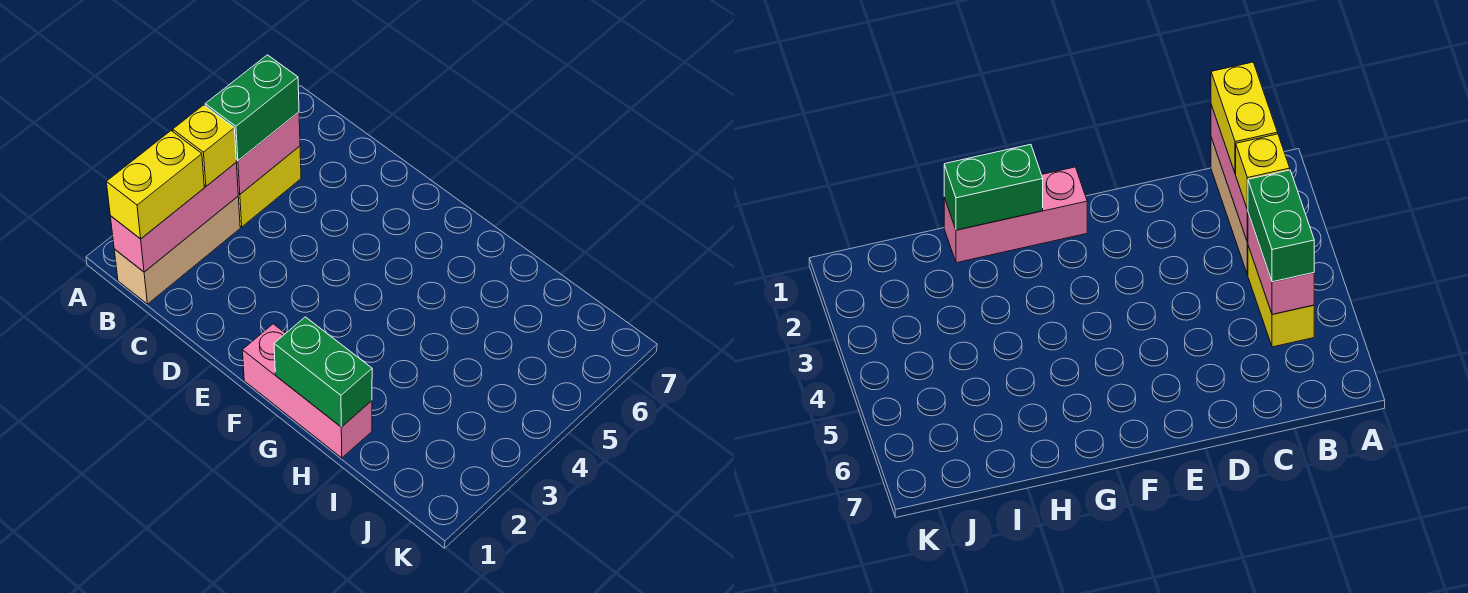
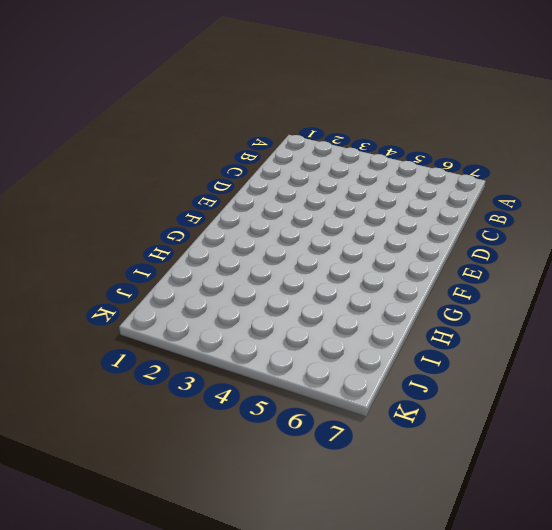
none -> tan brick B1:B3 level 1
none -> yellow brick B4:B5 level 1

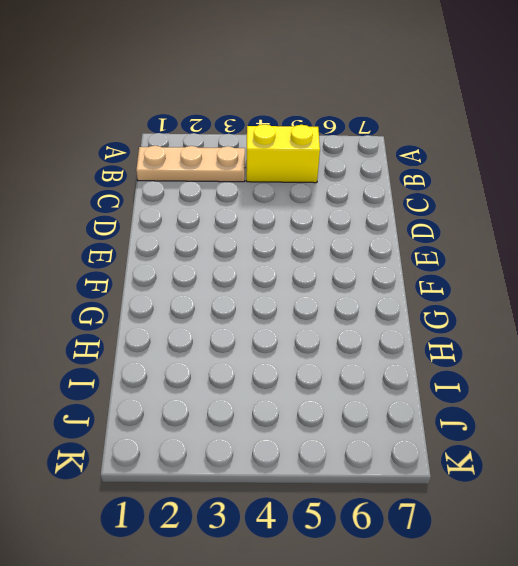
tan plate B1:B3 level 1 -> tan brick B1:B3 level 1
none -> pink brick F1:H1 level 1
none -> pink brick B1:B3 level 2

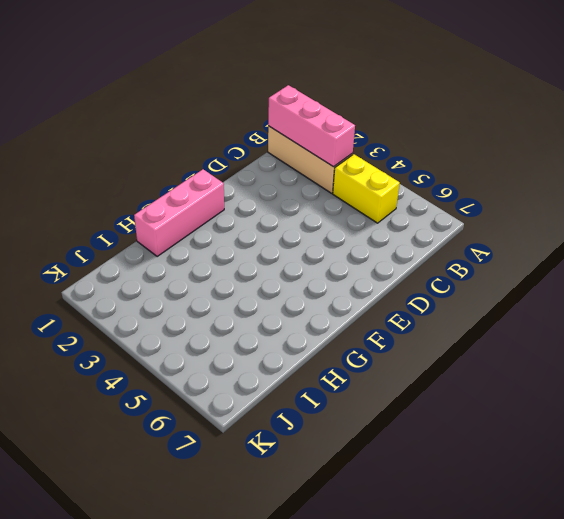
none -> pink brick B4:B5 level 2
none -> green brick G1:H1 level 2

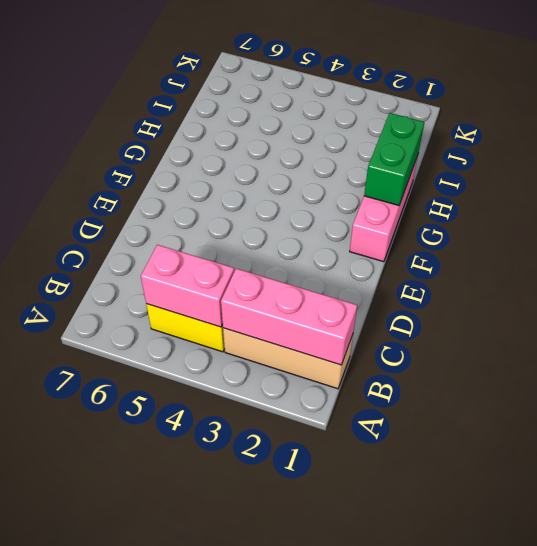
none -> yellow brick B1:B2 level 3
none -> yellow brick B3 level 3

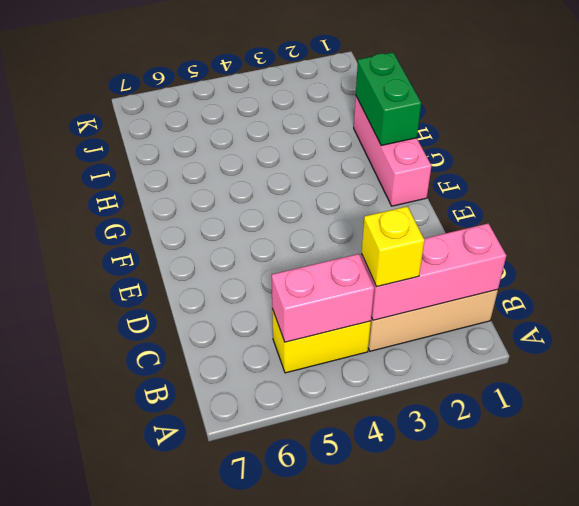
none -> yellow brick B1:B2 level 3
none -> green brick B4:B5 level 3

